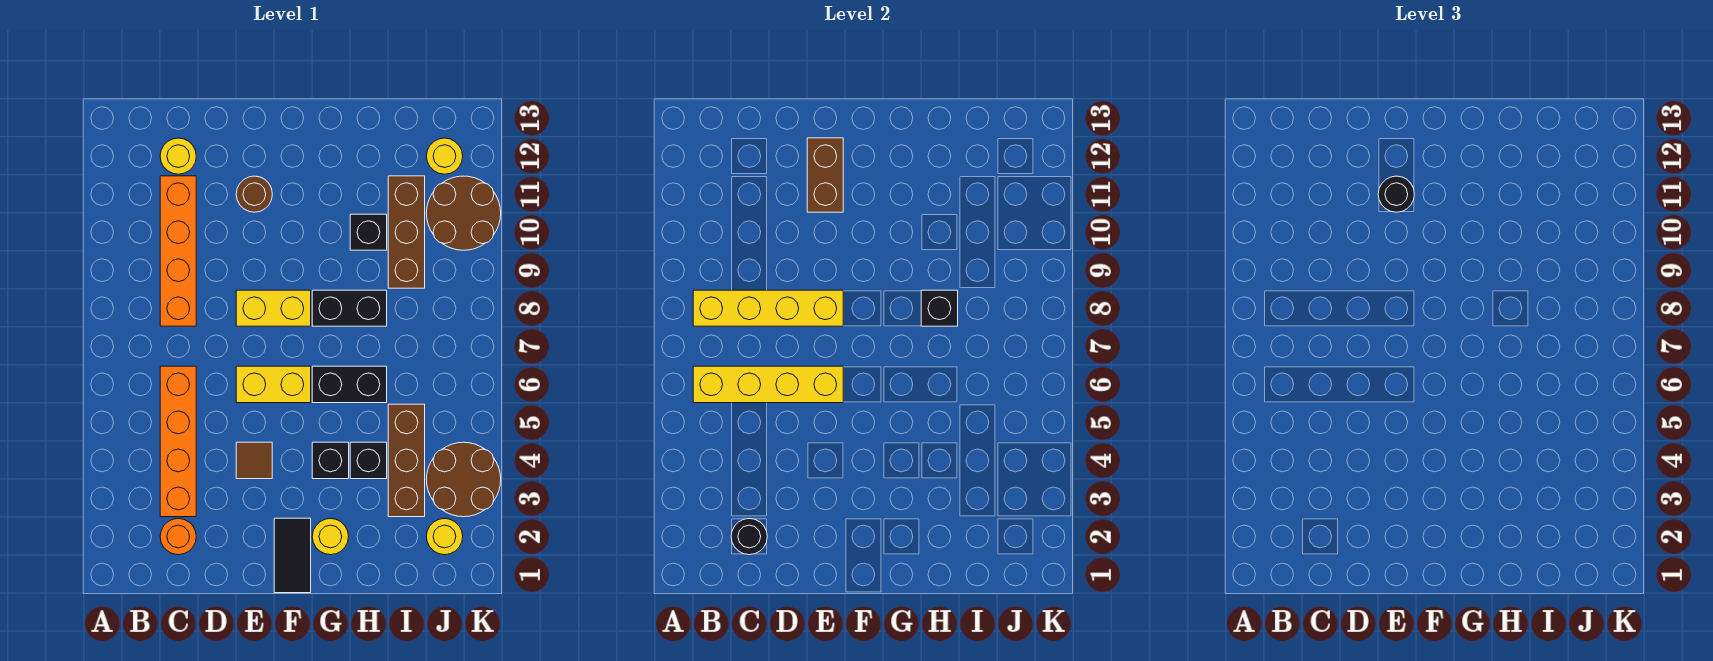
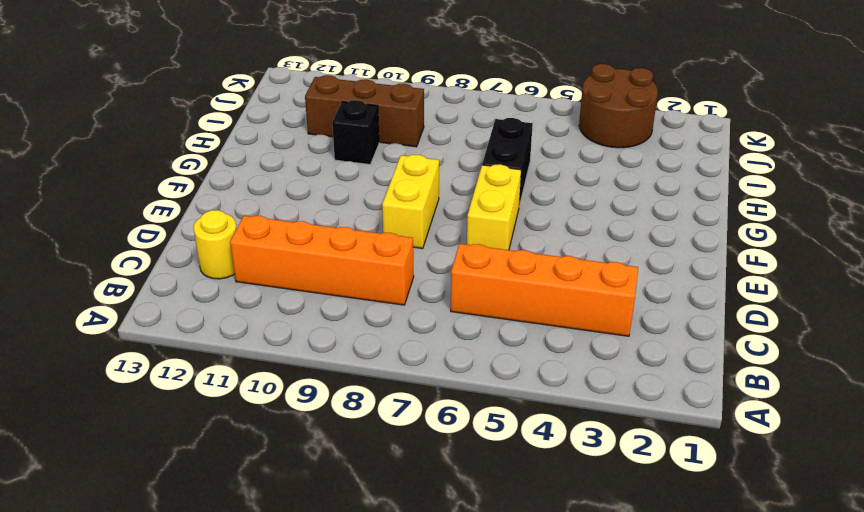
none -> orange round brick C2 level 1
none -> brown tile E4 level 1
none -> brown round brick E11 level 1

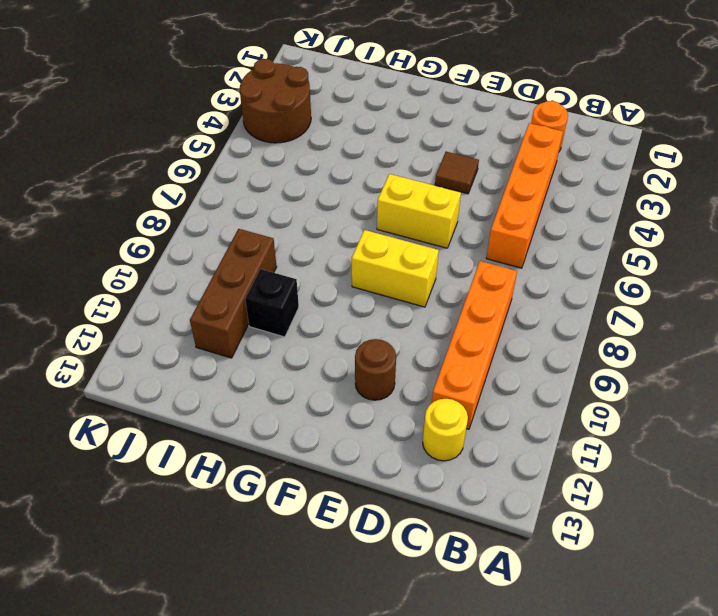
none -> black tile F1:F2 level 1
none -> yellow round brick G2 level 1
none -> black brick G4 level 1

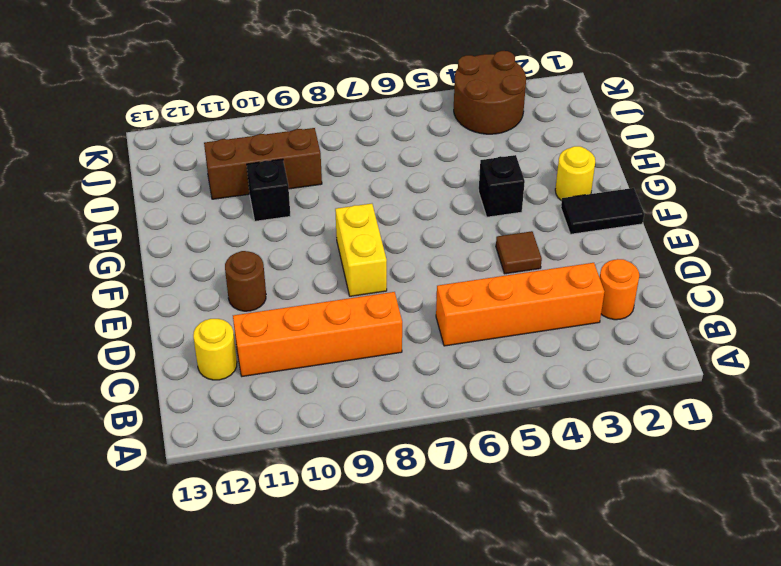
none -> yellow brick E6:F6 level 1
none -> black brick G6:H6 level 1
none -> black brick G8:H8 level 1

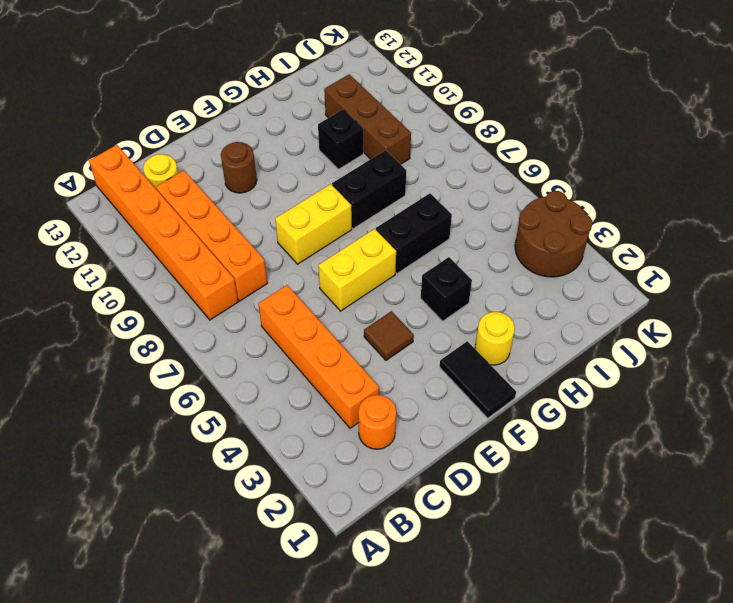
orange brick B8:B13 level 1 -> none
none -> black brick H4 level 1
none -> brown brick I3:I5 level 1
none -> yellow round brick J2 level 1

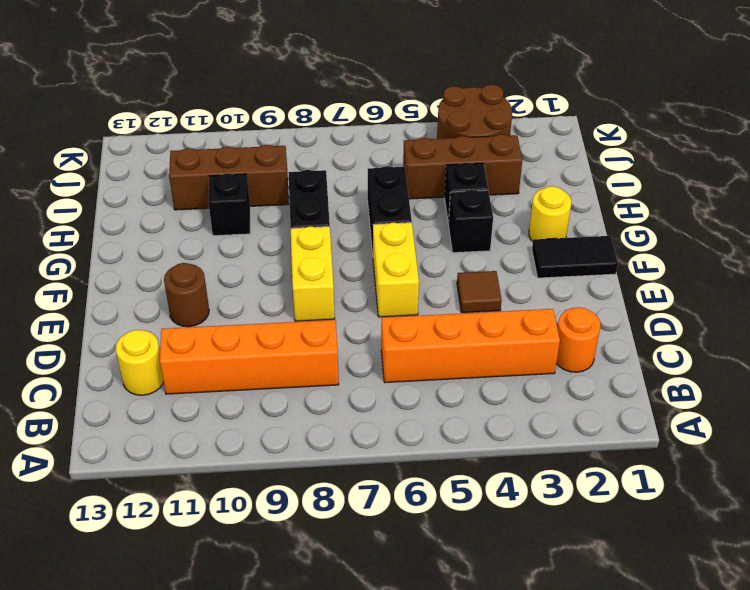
none -> yellow round brick J2 level 1
none -> brown round brick J10:K11 level 1
none -> yellow round brick J12 level 1

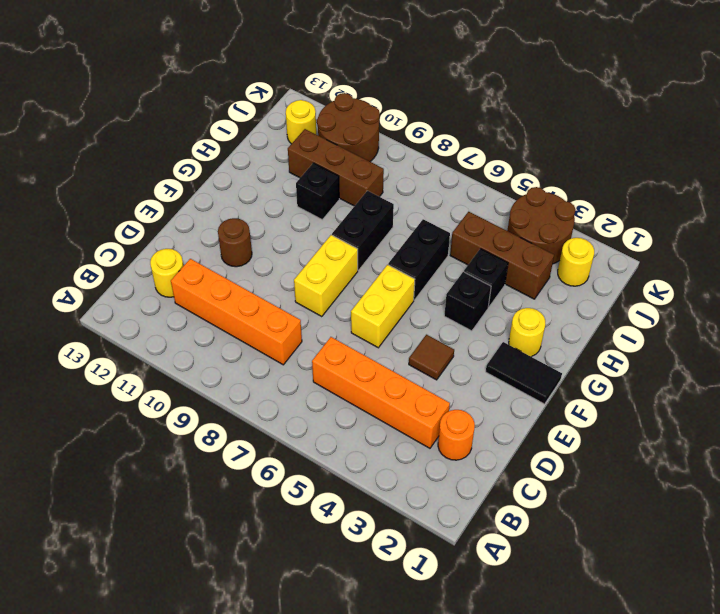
none -> yellow brick B6:E6 level 2
none -> yellow brick B8:E8 level 2
none -> black round brick C2 level 2

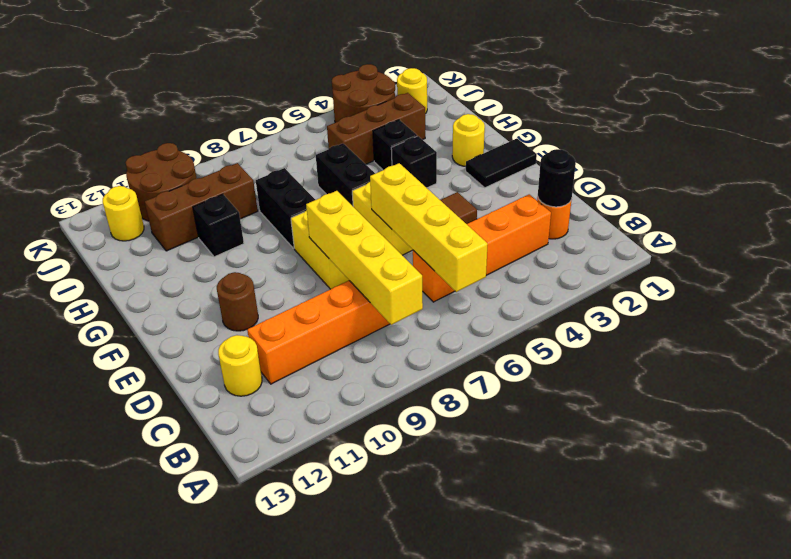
none -> brown brick E11:E12 level 2
none -> black brick H8 level 2
none -> black round brick E11 level 3

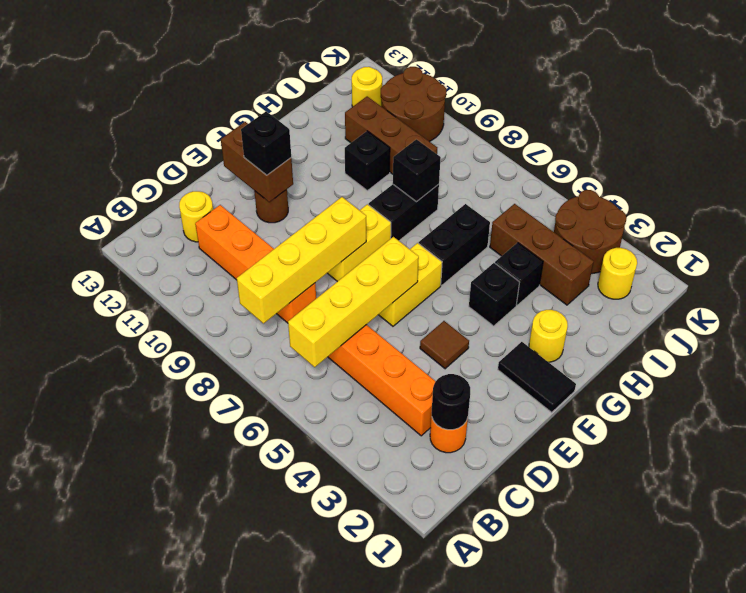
black brick E11 level 3 -> black round brick E11 level 3

